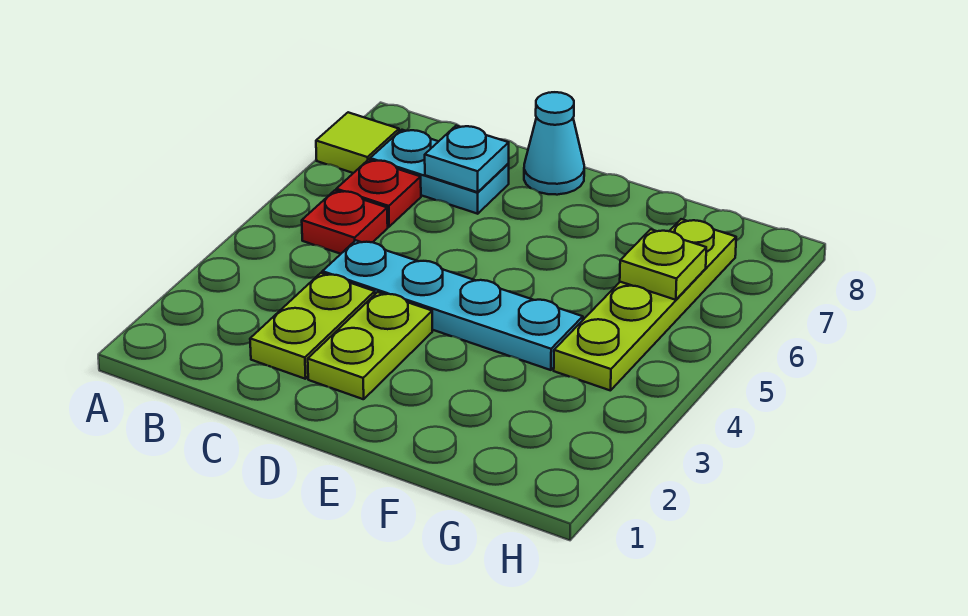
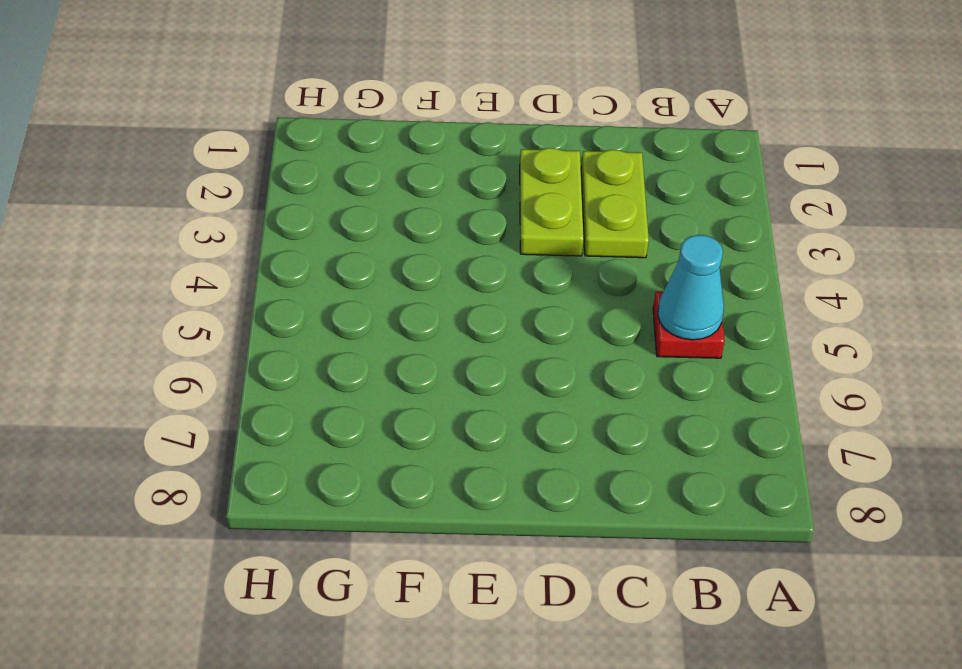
cyan cone B5 level 2 -> cyan cone D8 level 1
none -> lime tile A7 level 1
none -> red plate B6 level 1

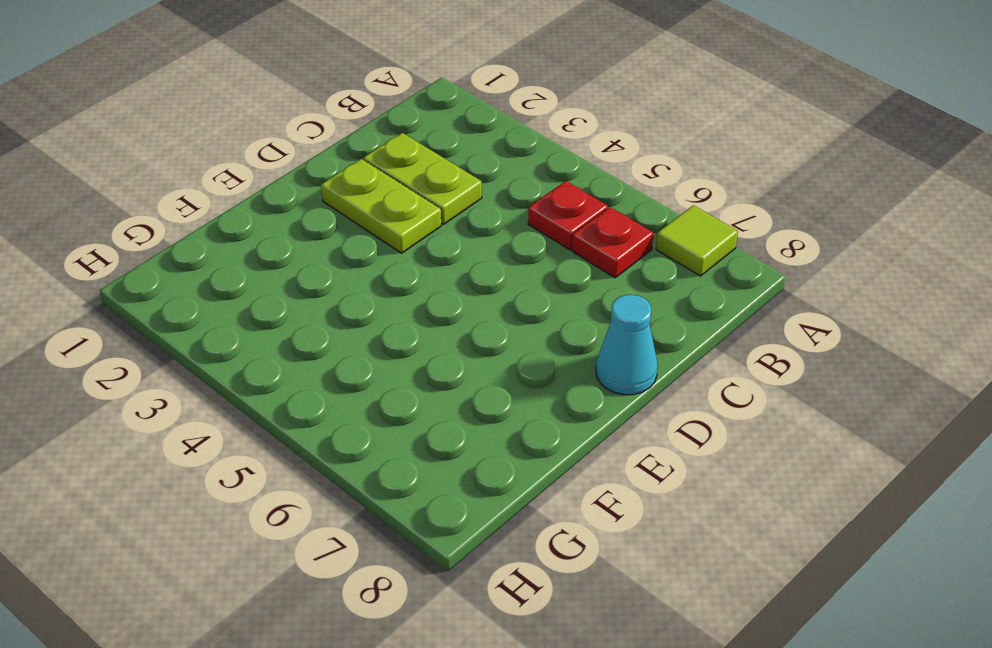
none -> cyan plate B7:C7 level 1
none -> cyan plate C4:F4 level 1

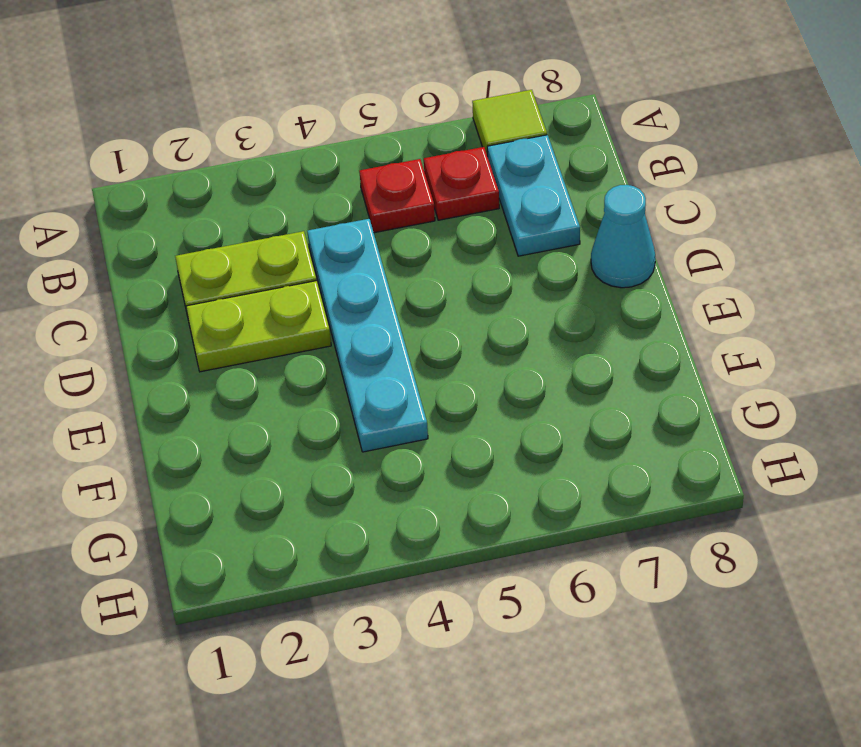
none -> lime plate G4:G7 level 1
none -> cyan plate C7 level 2

